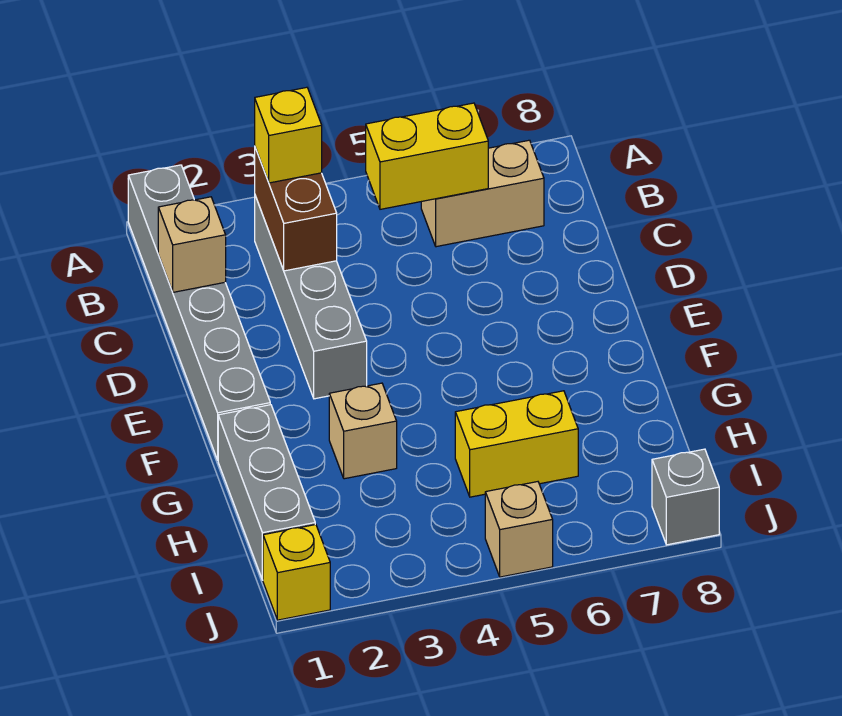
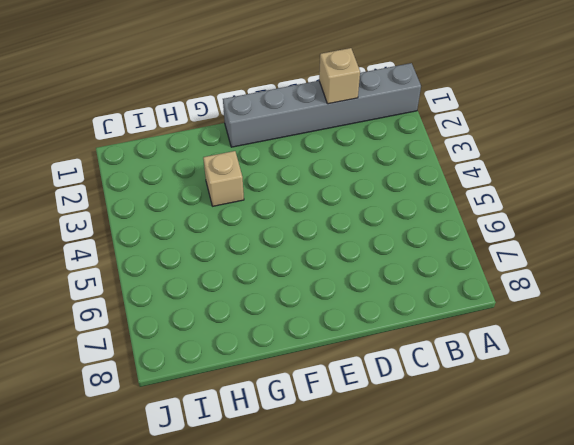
none -> grey brick B3:E3 level 1
none -> tan brick B6:B7 level 1
none -> grey brick G1:I1 level 1

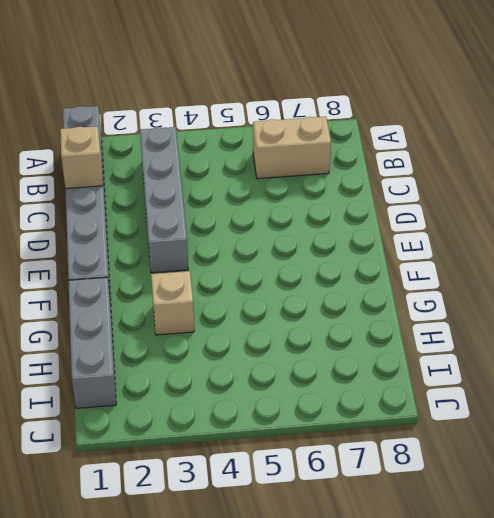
none -> yellow brick H5:H6 level 1
none -> yellow brick J1 level 1
none -> tan brick J5 level 1

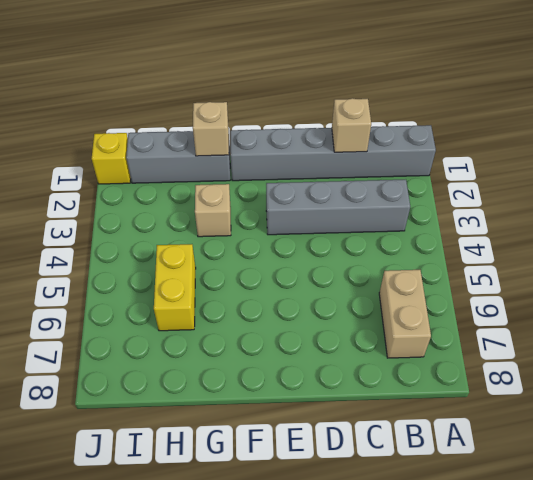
tan brick G1 level 2 -> tan brick J5 level 1
none -> grey brick J8 level 1
none -> brown brick B3:C3 level 2
none -> yellow brick B5:B6 level 2

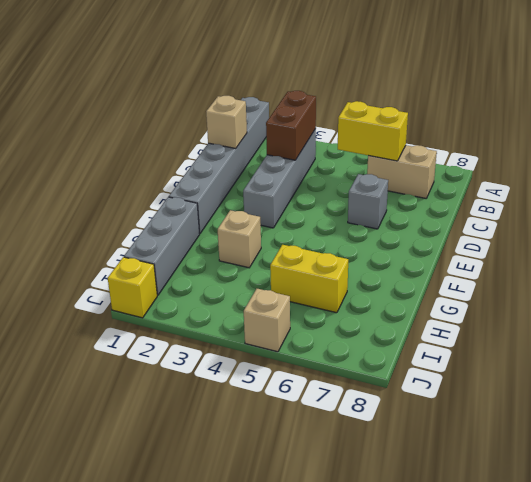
grey brick D6 level 1 -> grey brick J8 level 1
none -> yellow brick B3 level 3

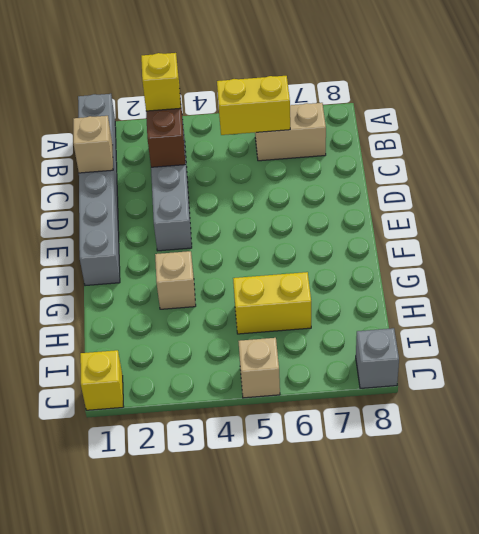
none -> grey brick G1:I1 level 1

